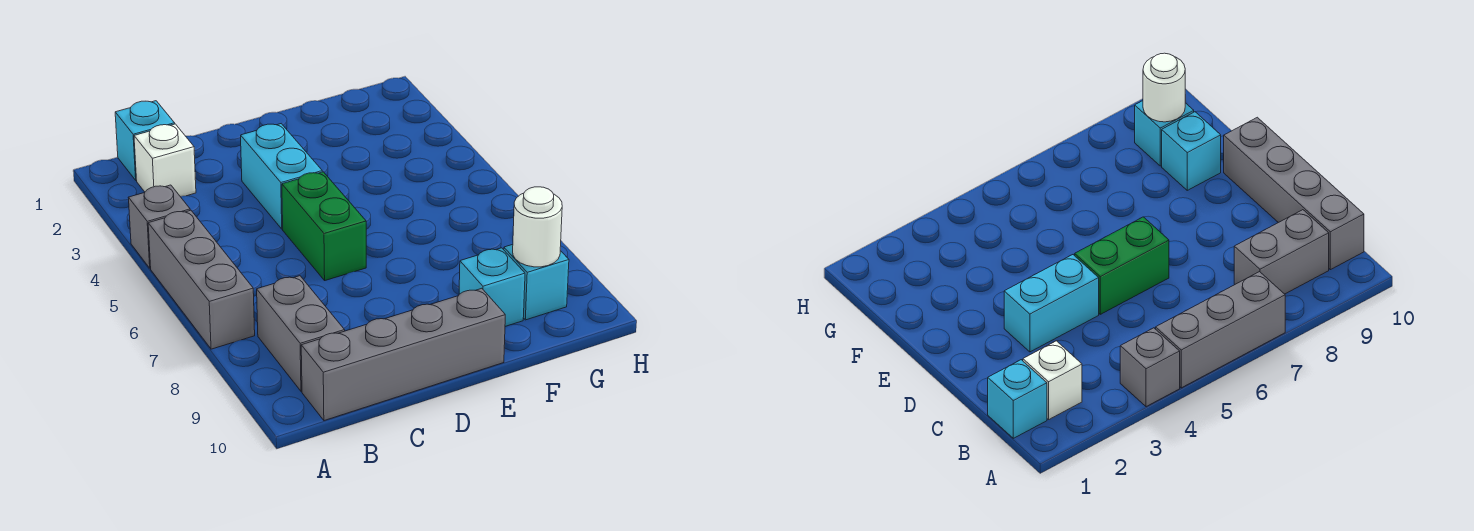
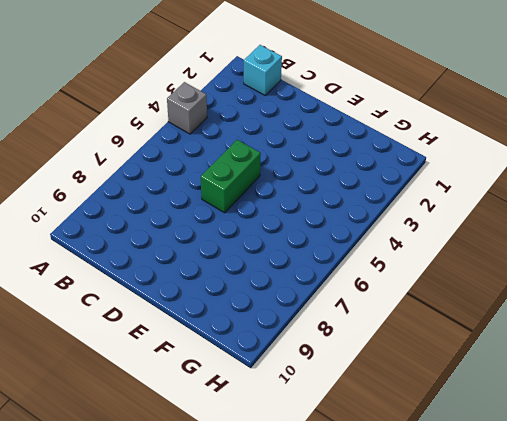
none -> grey brick A5:A7 level 1
none -> white brick B2 level 1

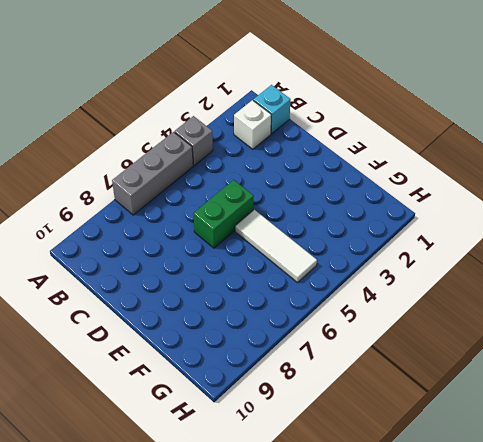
white tile E5:G5 level 1 -> none
none -> grey brick B8:B9 level 1
none -> grey brick B10:E10 level 1

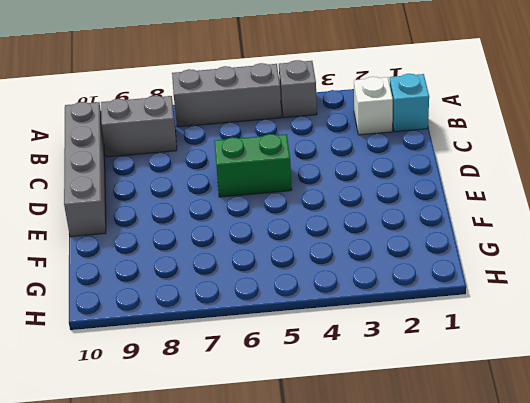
none -> cyan brick D3:D4 level 1
none -> cyan brick F9 level 1

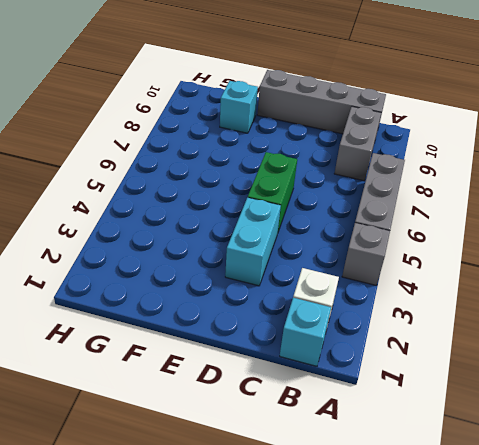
none -> cyan brick G9 level 1
none -> white round brick G9 level 2

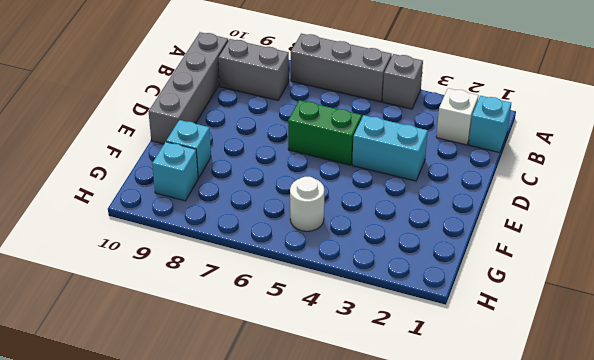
white round brick G5 level 1 -> white round brick G9 level 2

